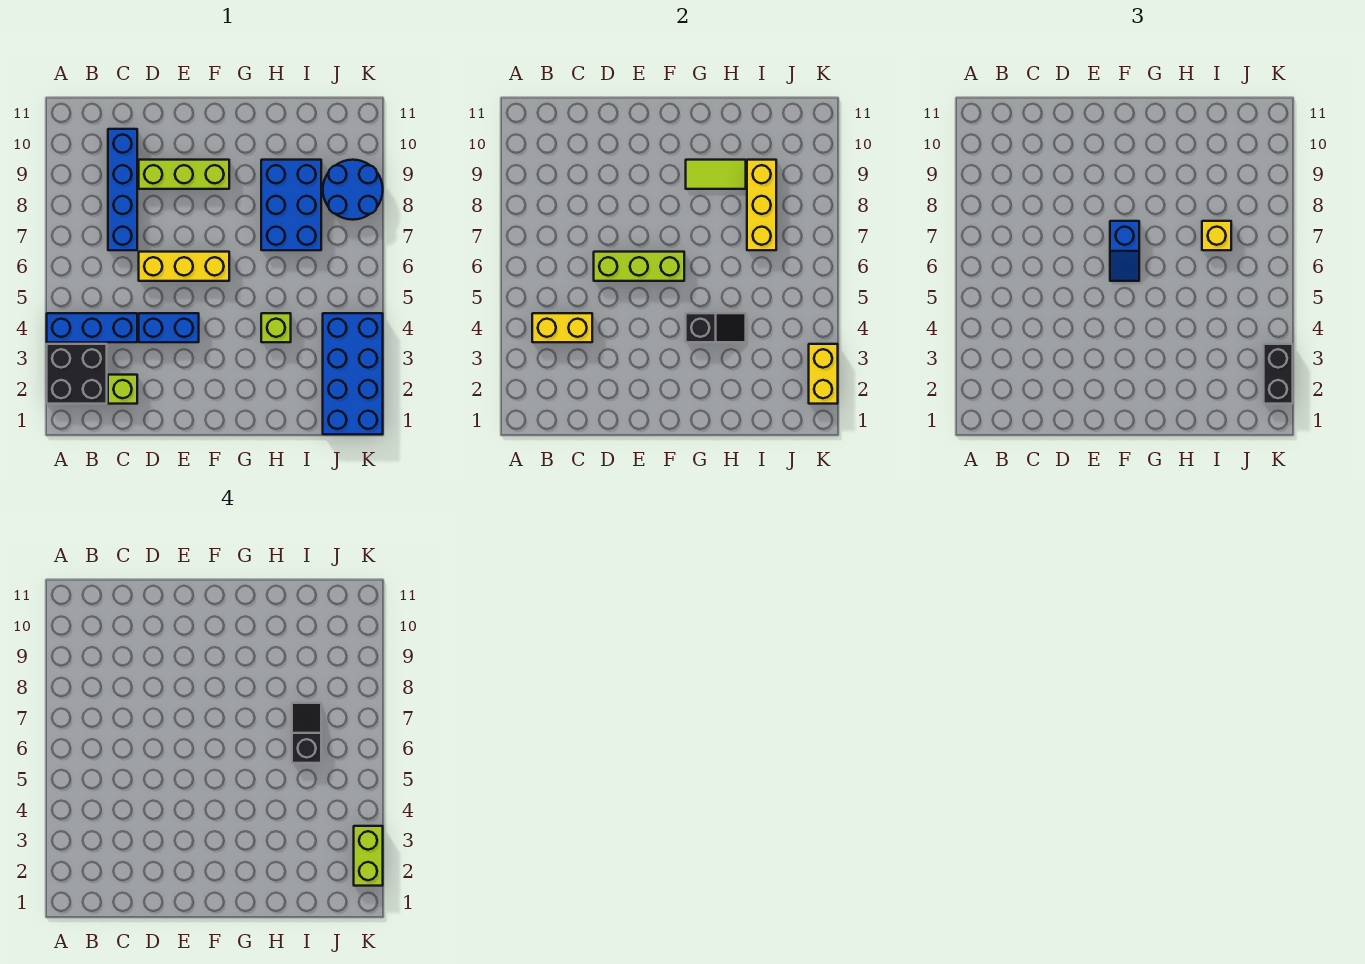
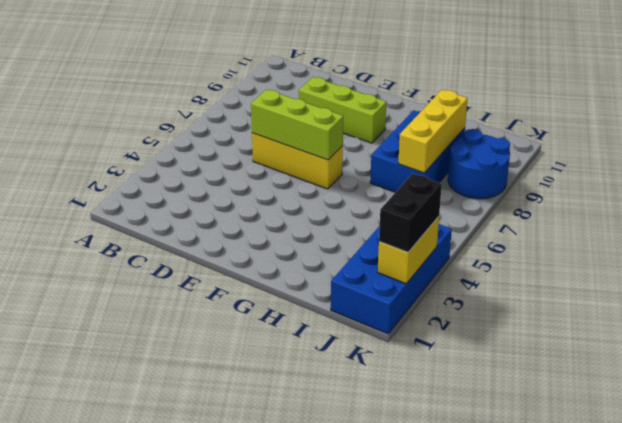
none -> black brick A2:B3 level 1
none -> blue brick A4:C4 level 1
none -> lime brick C2 level 1

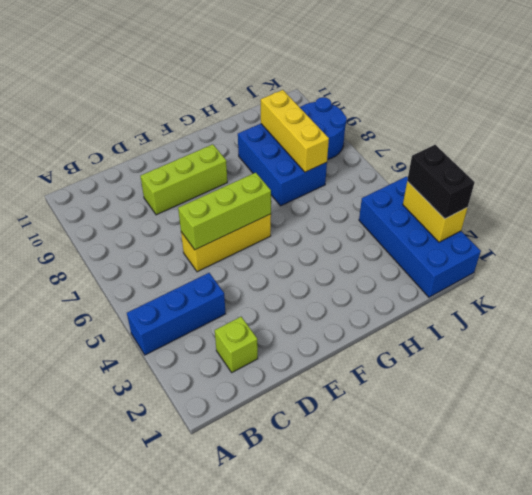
none -> black brick A2:B3 level 1
none -> blue brick C7:C10 level 1
none -> blue brick D4:E4 level 1

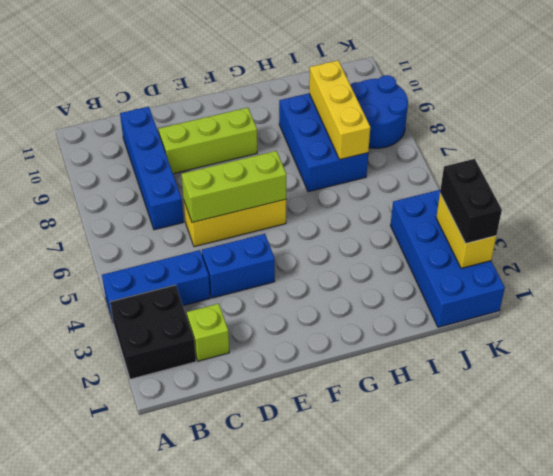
none -> lime brick H4 level 1
none -> yellow brick B4:C4 level 2
none -> black slope G4:H4 level 2 top G

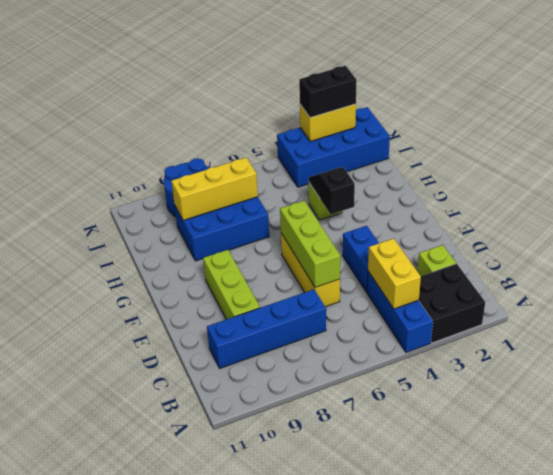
none -> lime tile G9:H9 level 2
none -> blue slope F6:F7 level 3 top 7
none -> yellow brick I7 level 3

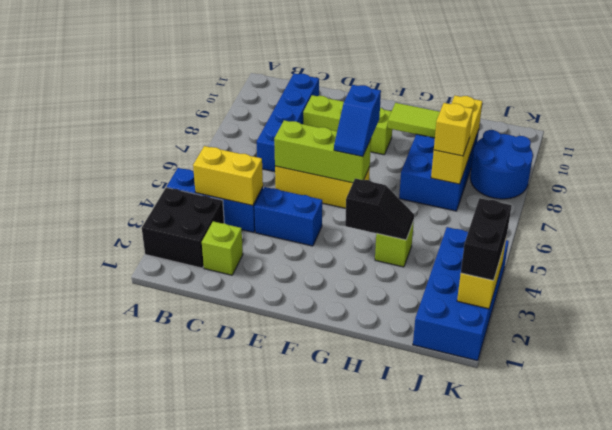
none -> black slope I6:I7 level 4 top 6
none -> lime brick K2:K3 level 4

